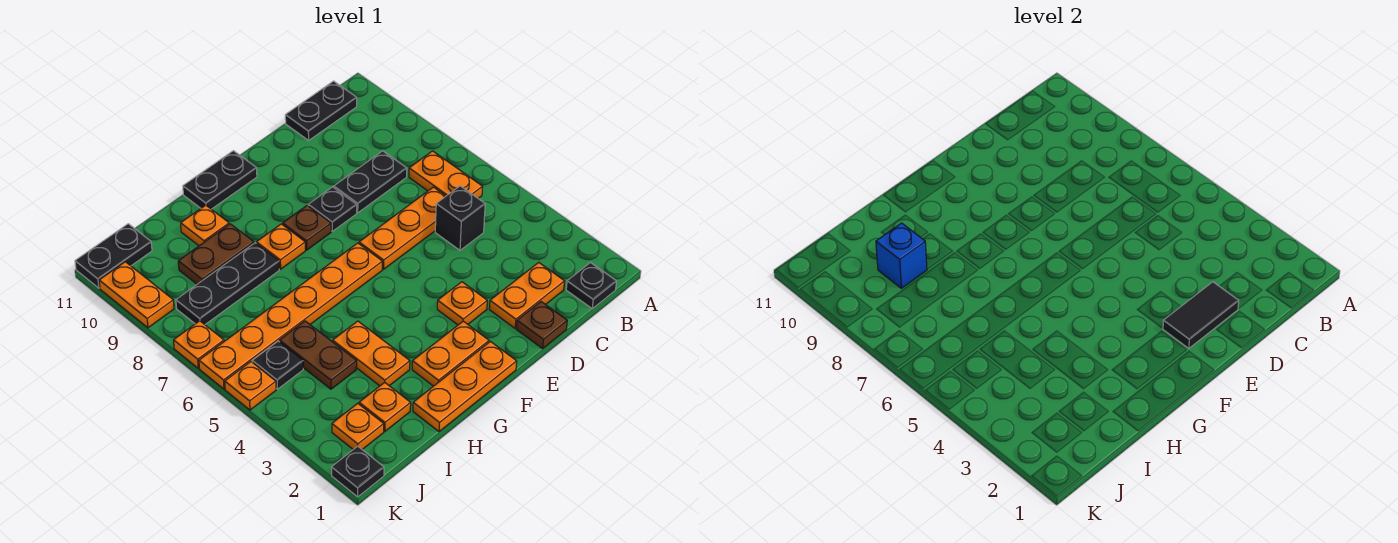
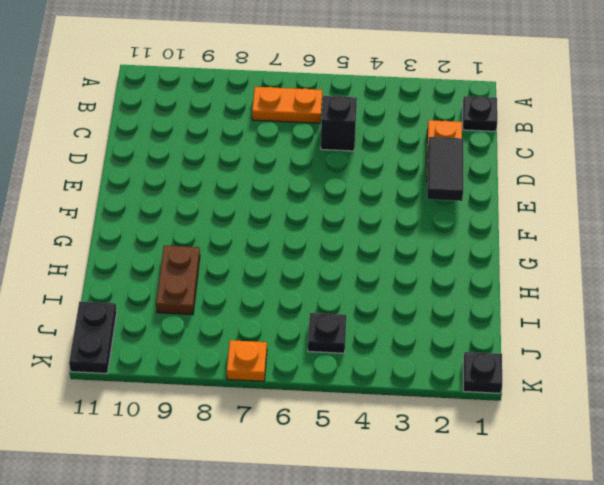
none -> black plate B11:C11 level 1
none -> orange plate C6:E6 level 1
none -> black plate C8:D8 level 1
none -> brown plate D1 level 1

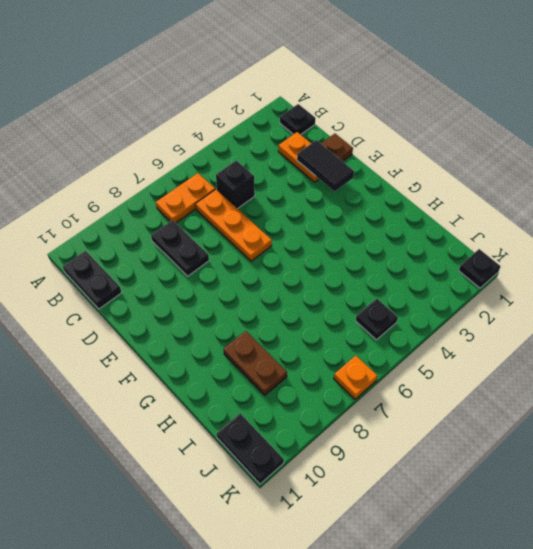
none -> orange plate E3 level 1
none -> black plate E8 level 1
none -> orange plate F1:H1 level 1
none -> orange plate F2:G2 level 1

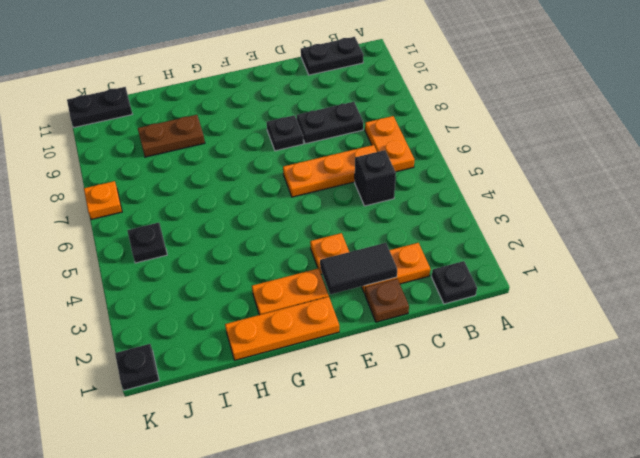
none -> orange plate F6:K6 level 1
none -> brown plate F8 level 1
none -> black plate F11:G11 level 1
none -> orange plate G8 level 1

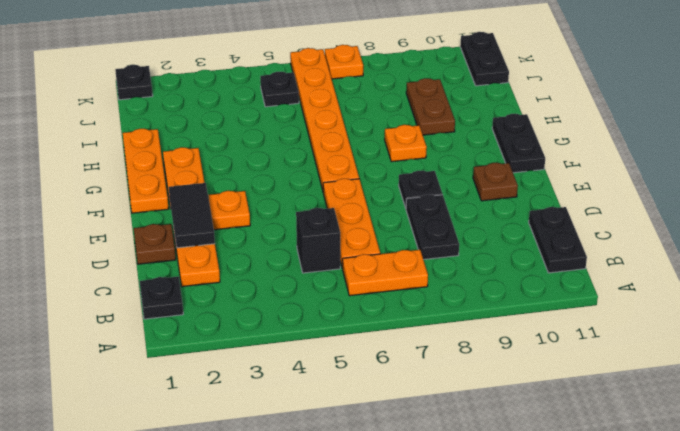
brown plate E10 level 1 -> brown plate F8 level 1
none -> orange plate H3:H4 level 1
none -> black plate H8:J8 level 1
none -> orange plate H10 level 1
none -> orange plate I2 level 1

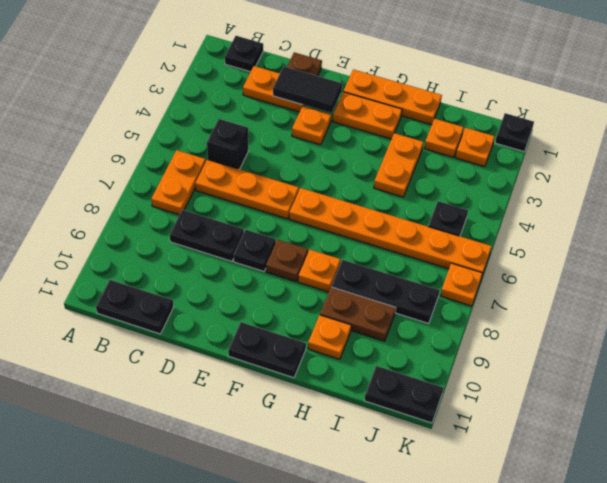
none -> brown plate I4:I5 level 1
none -> orange plate K5 level 1
none -> orange plate K9:K10 level 1
none -> blue brick I9 level 2

